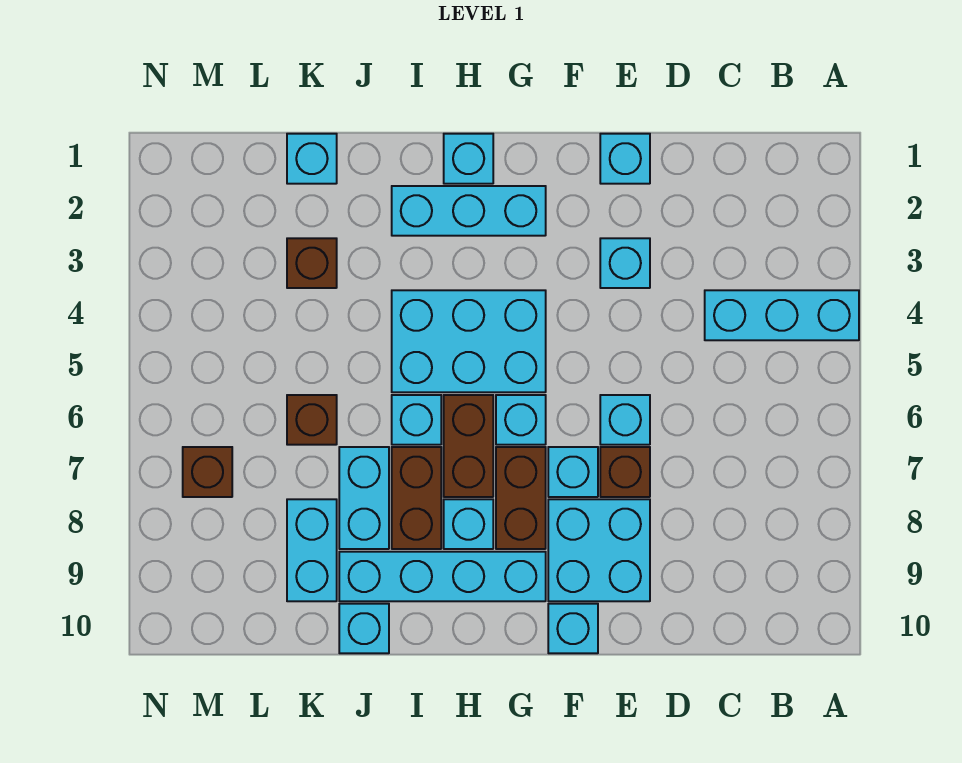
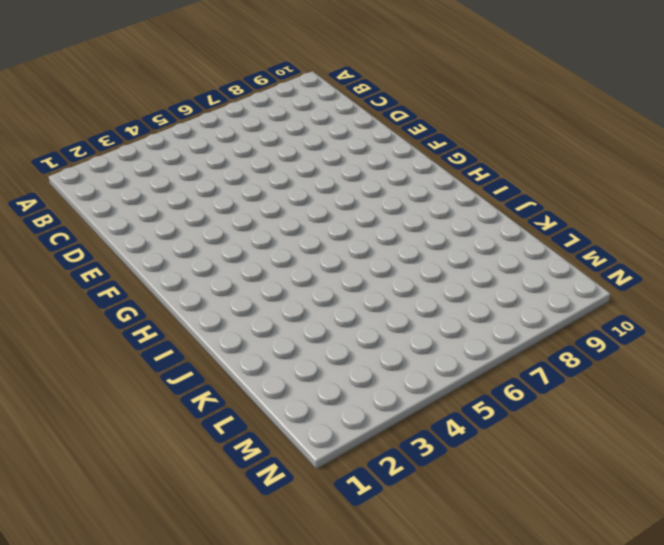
none -> cyan brick A4:C4 level 1
none -> cyan brick E1 level 1
none -> cyan brick E3 level 1

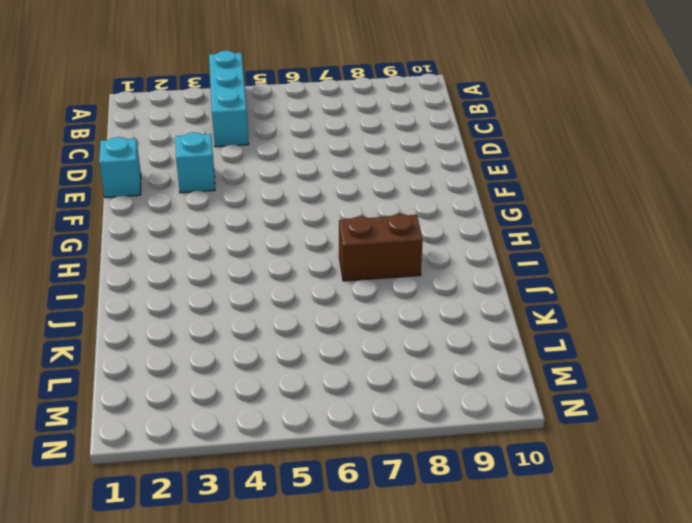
none -> cyan brick E6 level 1
none -> brown brick E7 level 1
none -> cyan brick E8:F9 level 1

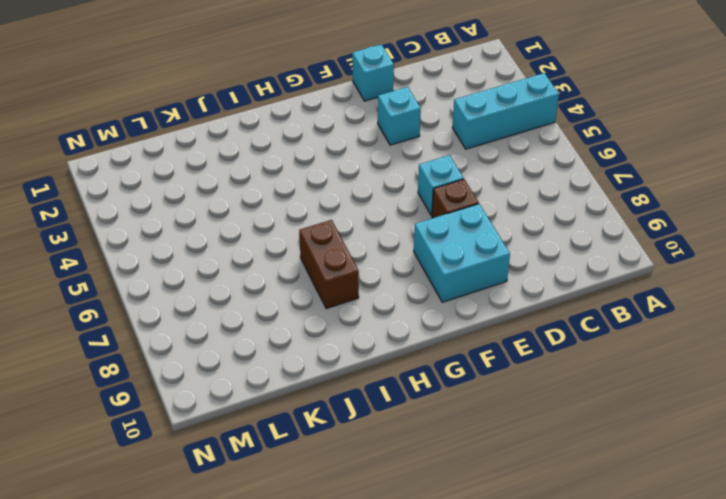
none -> cyan brick F7 level 1
none -> cyan brick F10 level 1
none -> cyan brick G2:I2 level 1

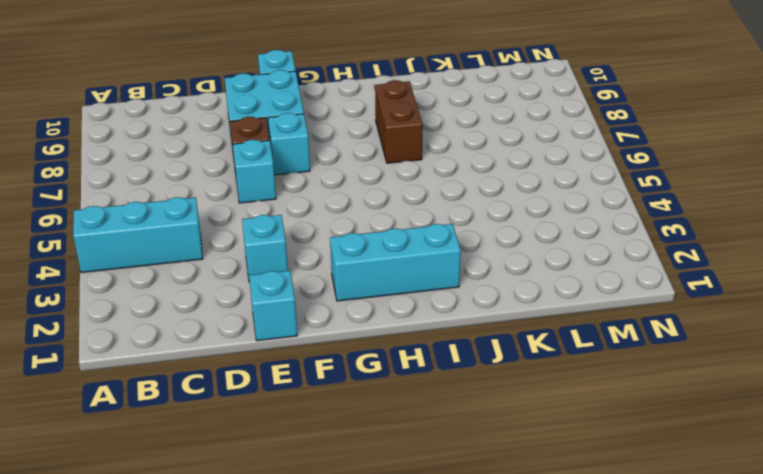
none -> cyan brick G4:I5 level 1
none -> cyan brick G6 level 1
none -> brown brick G7:G8 level 1

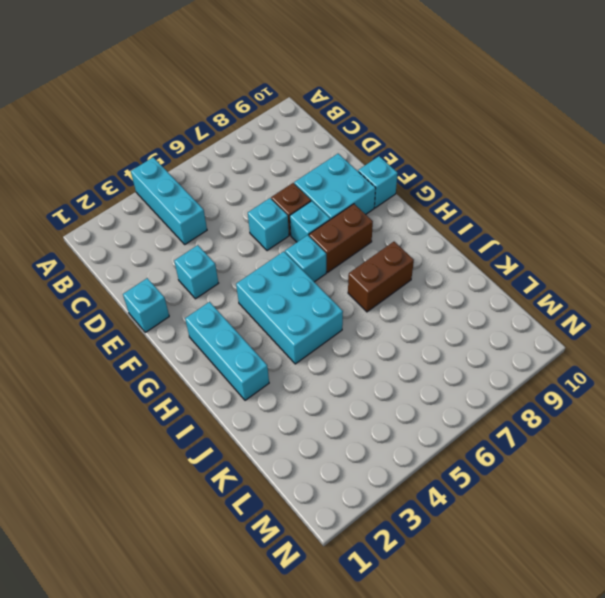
none -> cyan brick G9:J9 level 1
none -> cyan brick H1 level 1
none -> brown brick H6:H7 level 1

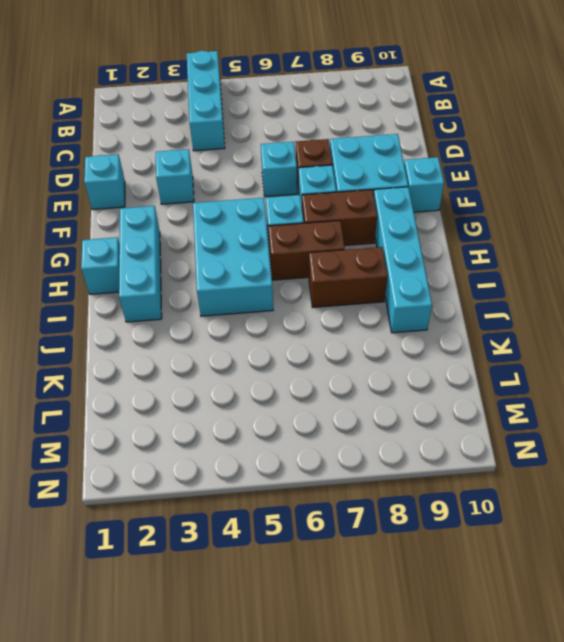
none -> cyan brick H8 level 1
none -> cyan brick I6 level 1
none -> cyan brick J7:J8 level 1

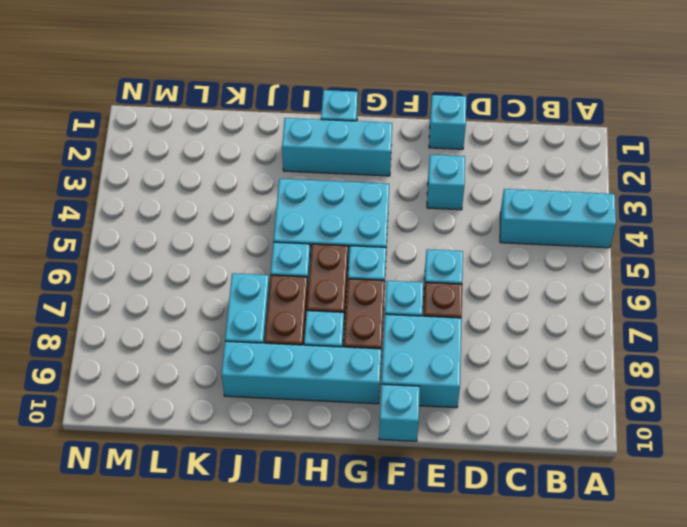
none -> cyan brick J10 level 1
none -> cyan brick K1 level 1
none -> brown brick K3 level 1

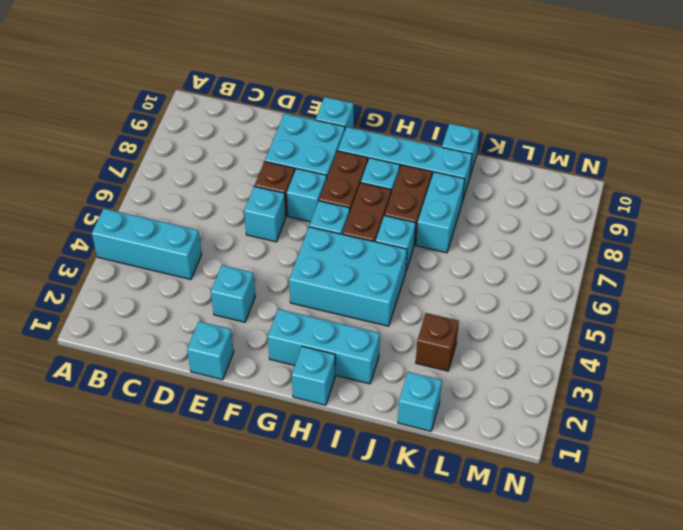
none -> brown brick K6 level 1
none -> cyan brick K8:K9 level 1
none -> brown brick M7 level 1

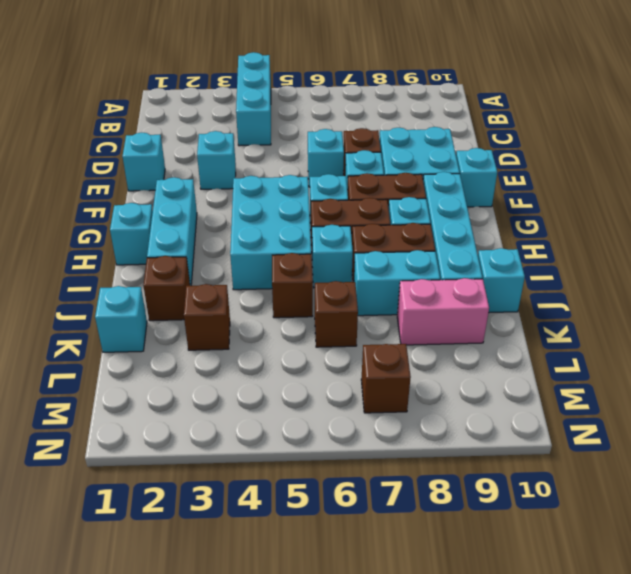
brown brick J2 level 1 -> none
brown brick J5 level 1 -> none
pink brick K8:K9 level 1 -> cyan brick K8:K9 level 1

